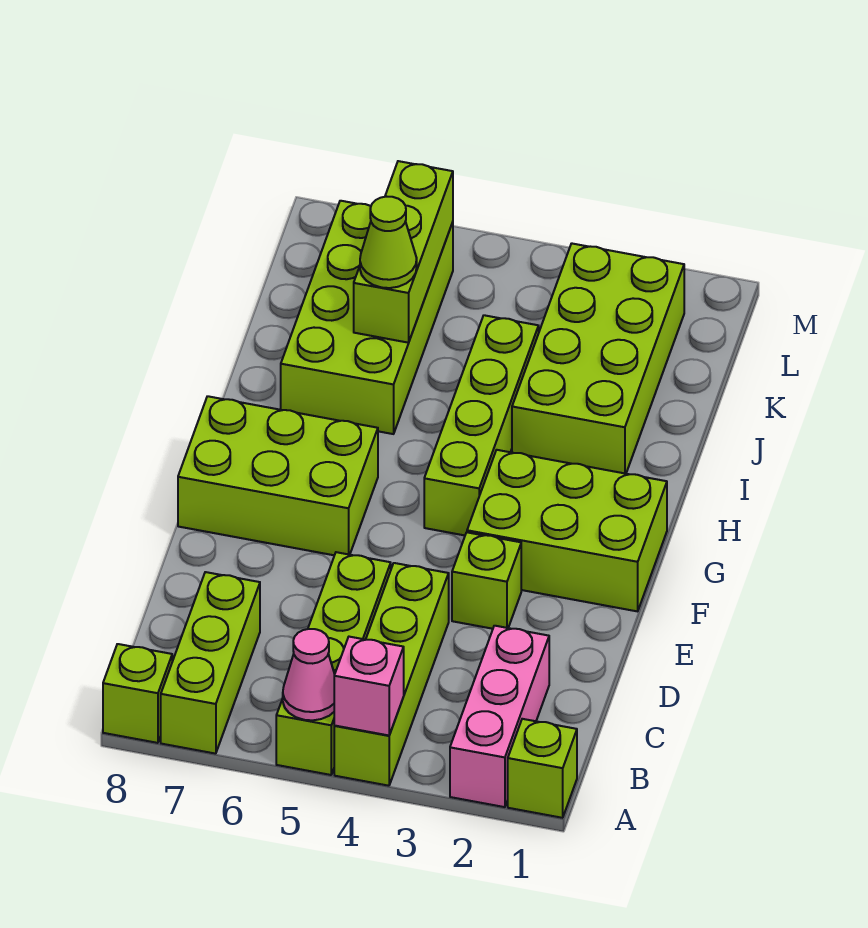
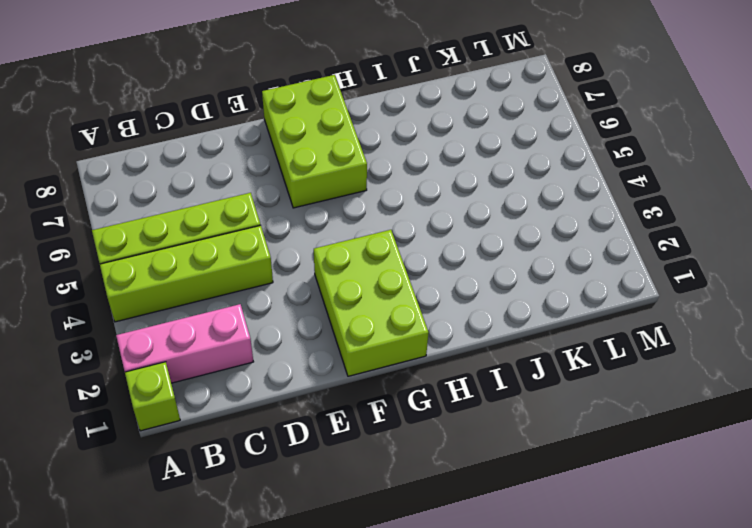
none -> lime brick A7:C7 level 1
none -> lime brick A8 level 1
none -> lime brick E3 level 1

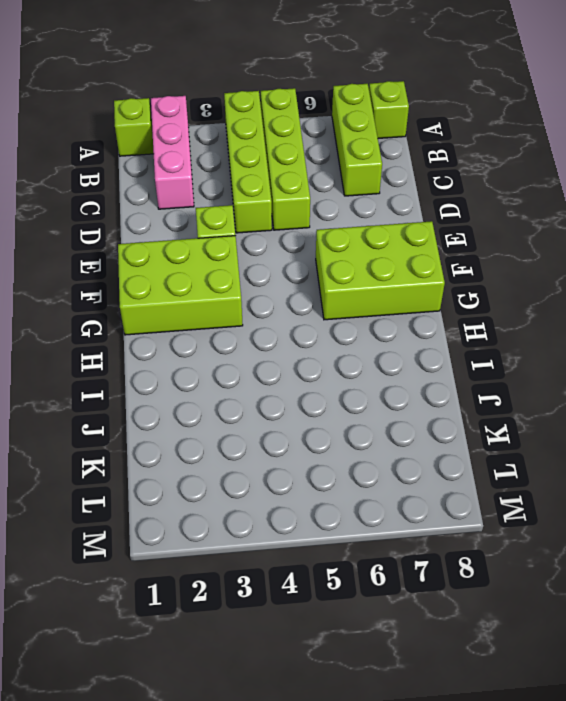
none -> lime brick G4:J4 level 1
none -> lime brick I2:L3 level 1
none -> lime brick I6:L7 level 1

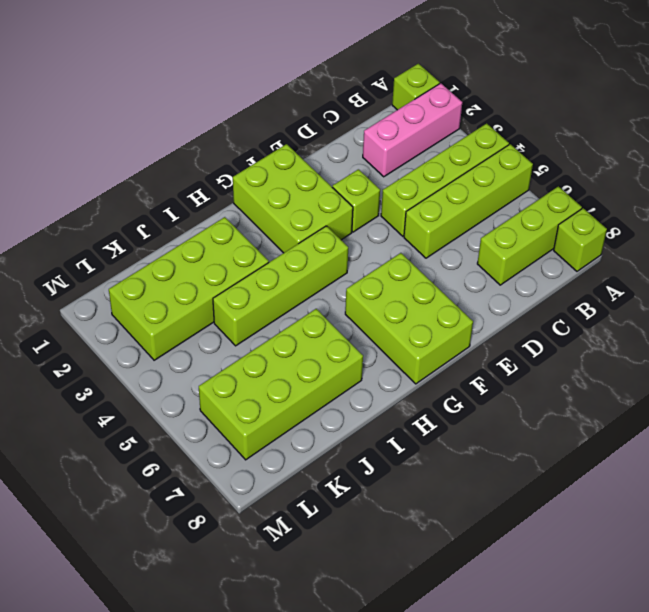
none -> pink brick A4 level 2
none -> pink cone A5 level 2
none -> lime brick J6:L6 level 2

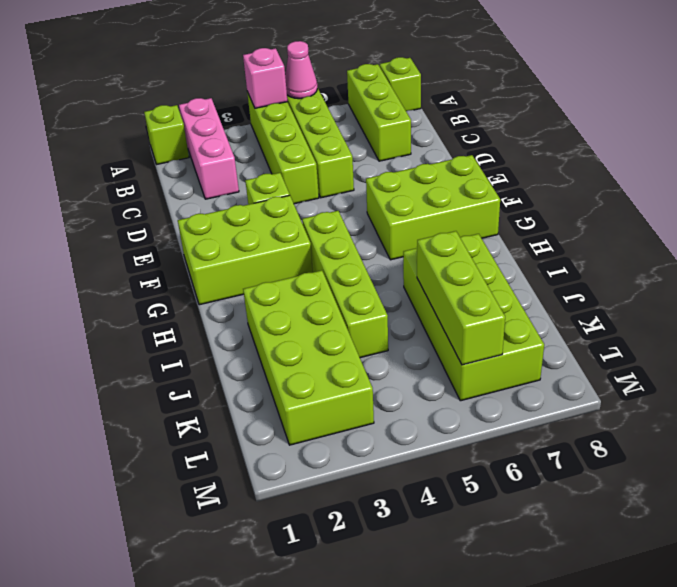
none -> lime cone J6 level 3

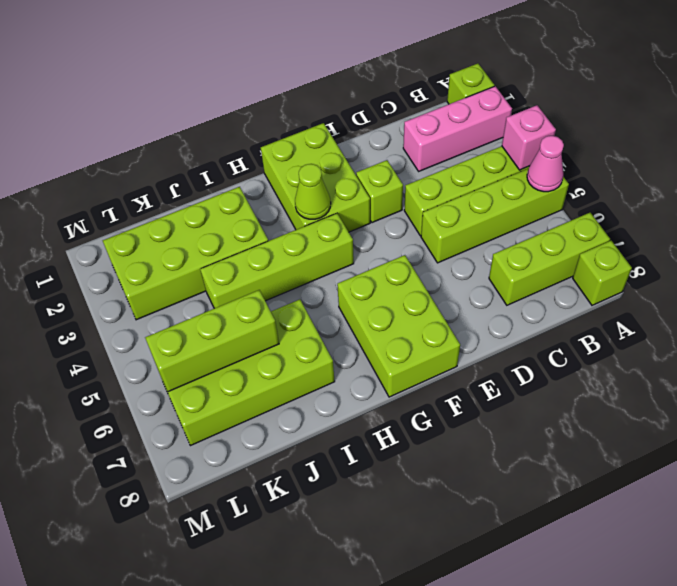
lime cone G3 level 2 -> lime cone J6 level 3

